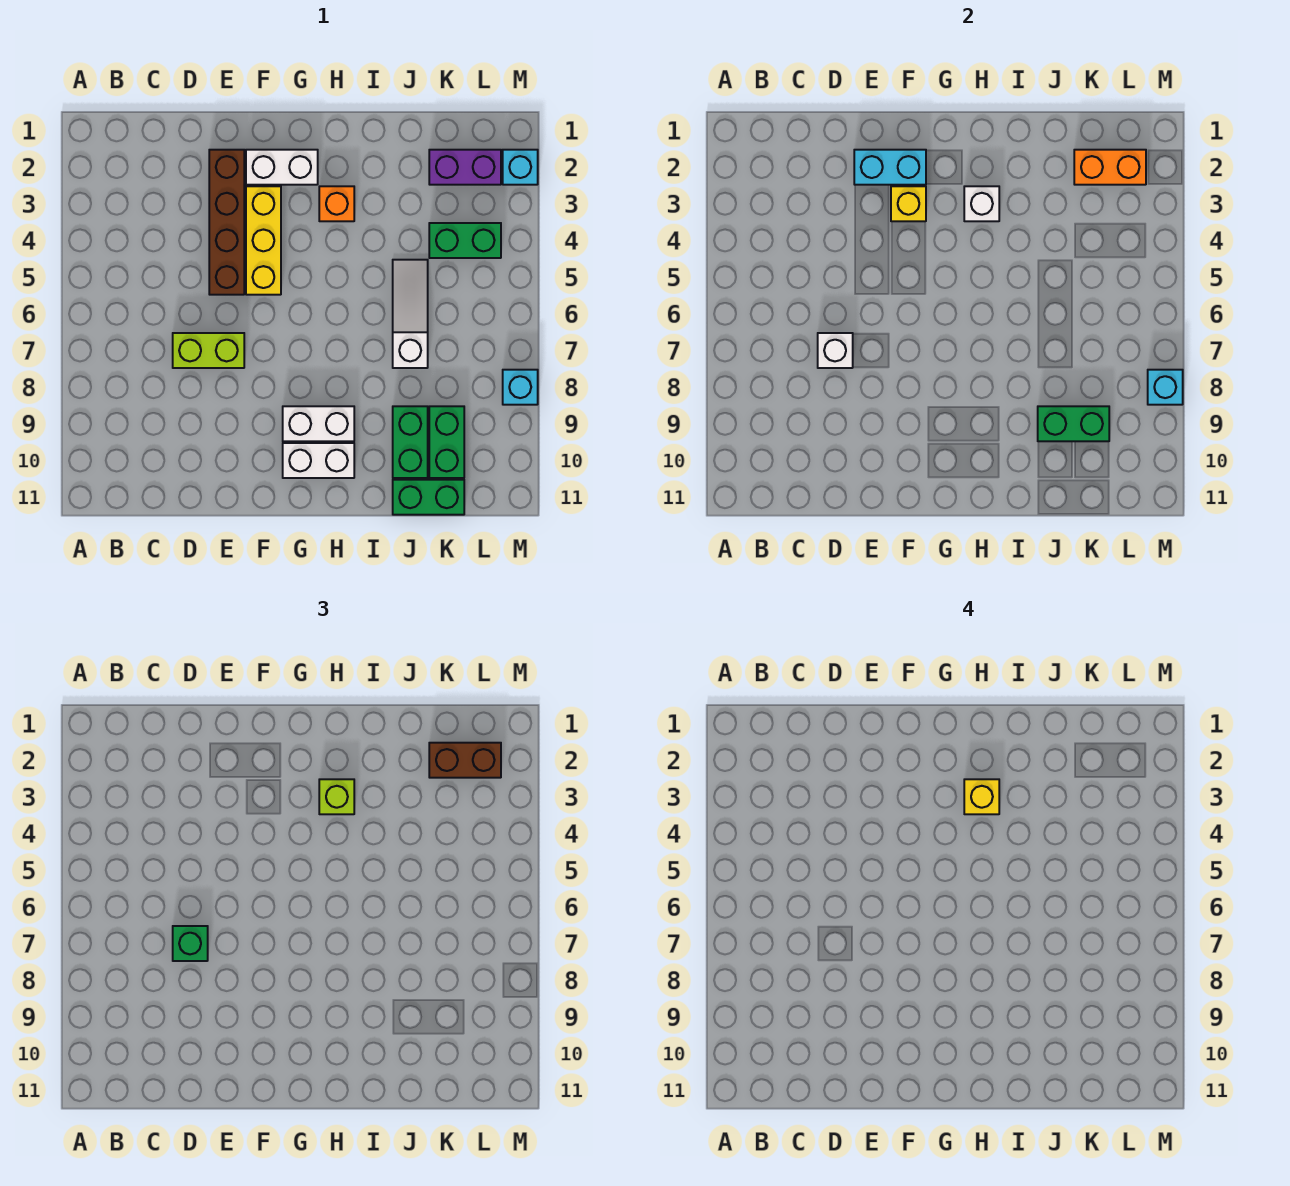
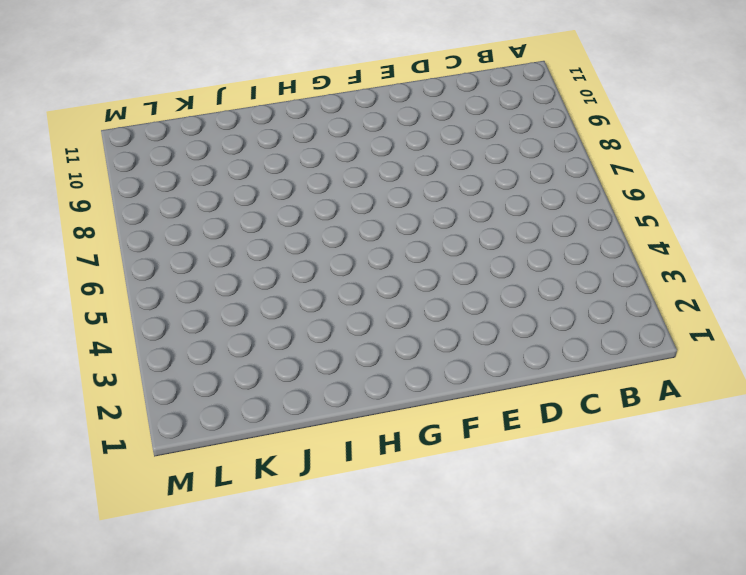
none -> lime brick D7:E7 level 1
none -> brown brick E2:E5 level 1
none -> white brick F2:G2 level 1

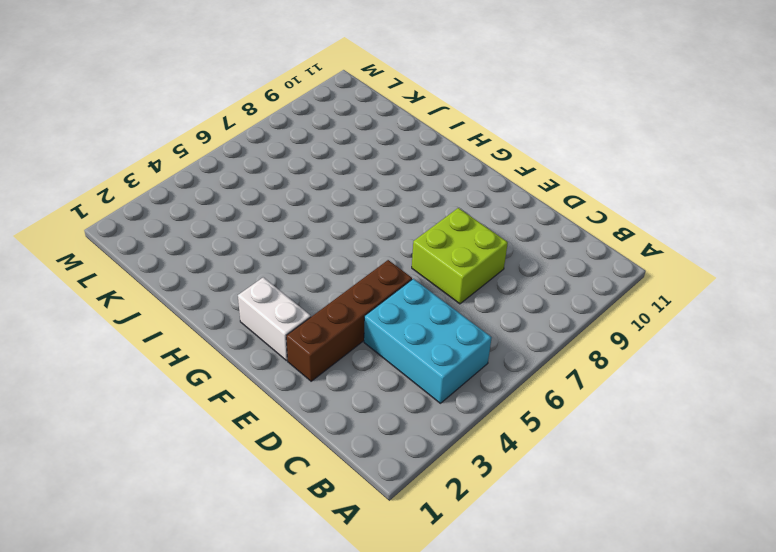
cyan brick B4:D5 level 1 -> none
lime brick D7:E8 level 1 -> lime brick D7:E7 level 1
none -> yellow brick F3:F5 level 1
none -> white brick G9:H9 level 1
none -> white brick G10:H10 level 1

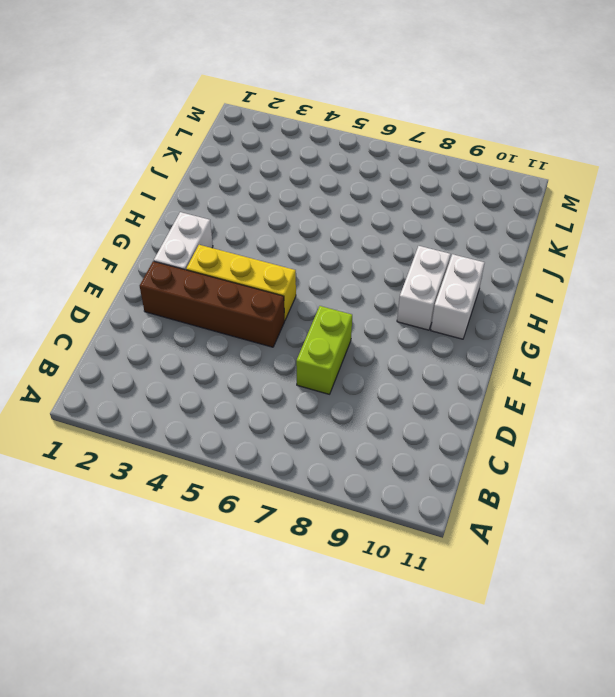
none -> orange brick H3 level 1
none -> white slope J5:J7 level 1 top 7
none -> green brick J9:J10 level 1

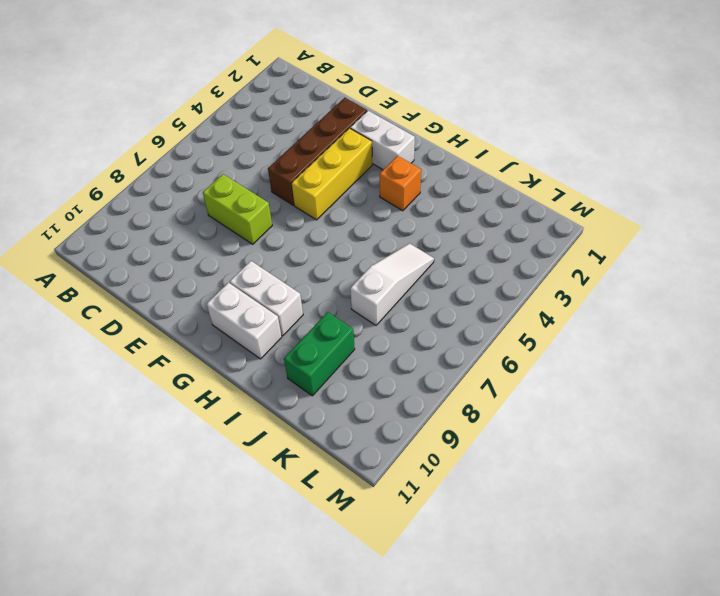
none -> green brick J11:K11 level 1
none -> purple brick K2:L2 level 1
none -> green brick K4:L4 level 1

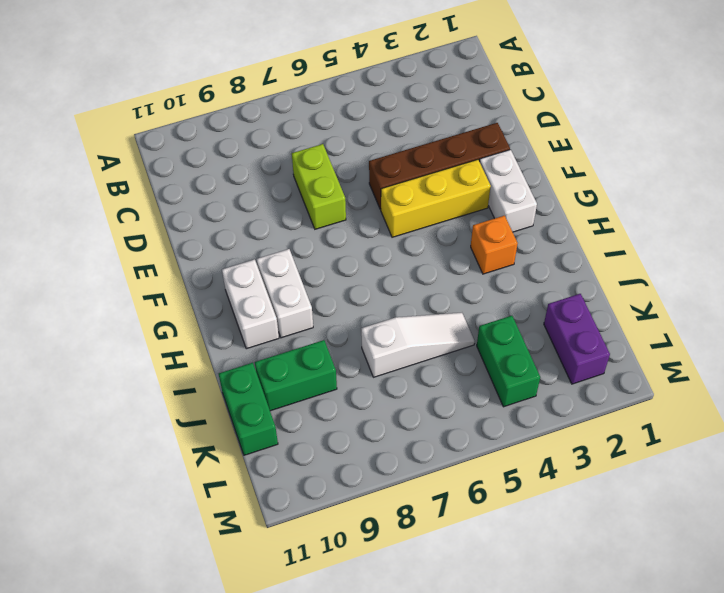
none -> green brick K9:K10 level 1
none -> cyan brick M2 level 1
none -> cyan brick M8 level 1

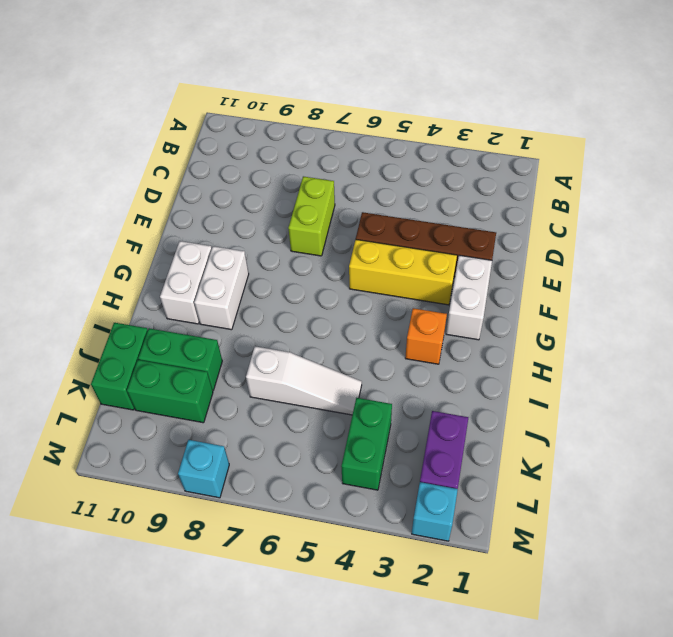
none -> white brick D7 level 2
none -> cyan brick E2:F2 level 2
none -> yellow brick F3 level 2

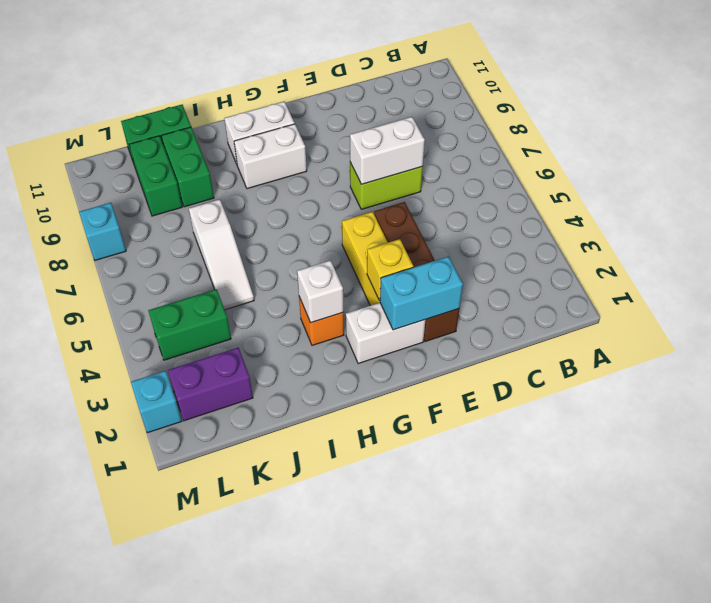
white brick D7:E7 level 2 -> white brick D7 level 2
none -> green brick J9:K9 level 2
none -> orange brick K2:L2 level 2
none -> cyan brick M8 level 2

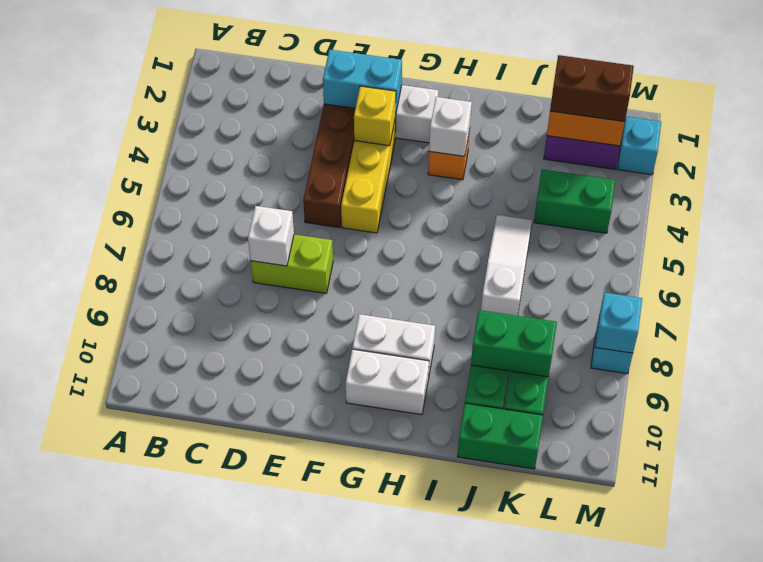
none -> green brick D7 level 3
none -> lime brick H3 level 3
none -> yellow brick H3 level 4

